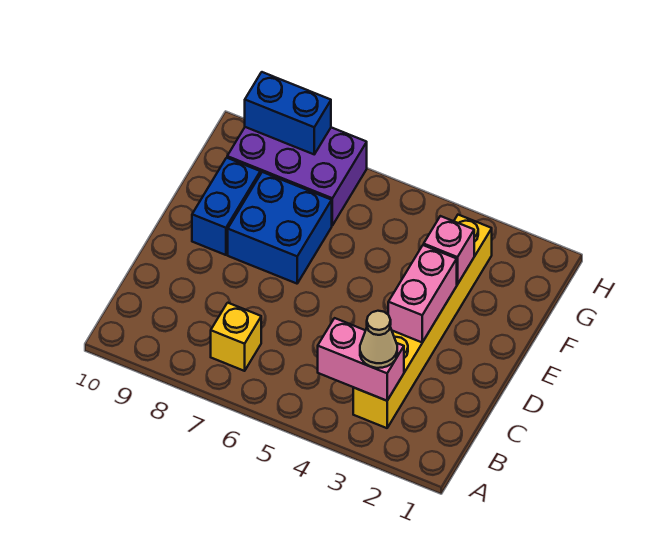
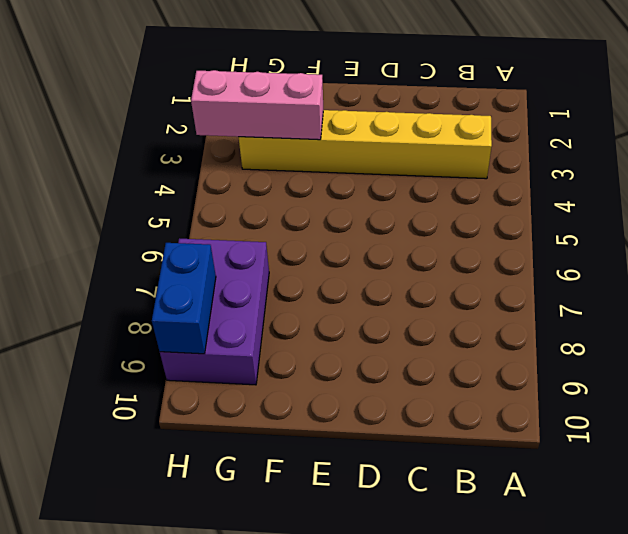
pink brick F3:H3 level 2 -> pink brick F3 level 2
none -> yellow brick B7 level 1
none -> blue brick E7:F8 level 1

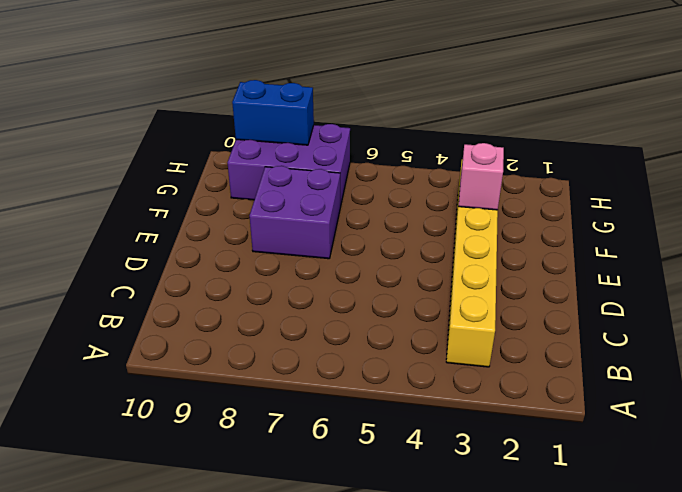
purple brick E7:F8 level 1 -> blue brick E7:F8 level 1
none -> yellow brick B7 level 1
none -> blue brick E9:F9 level 1

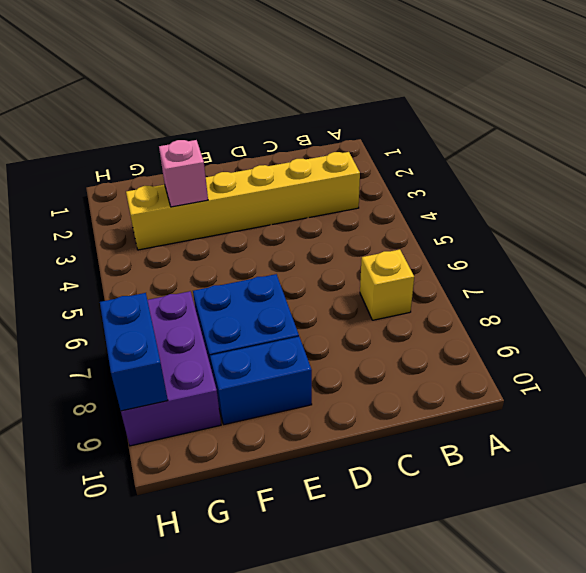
none -> pink brick B3:B4 level 2
none -> pink brick D3:E3 level 2

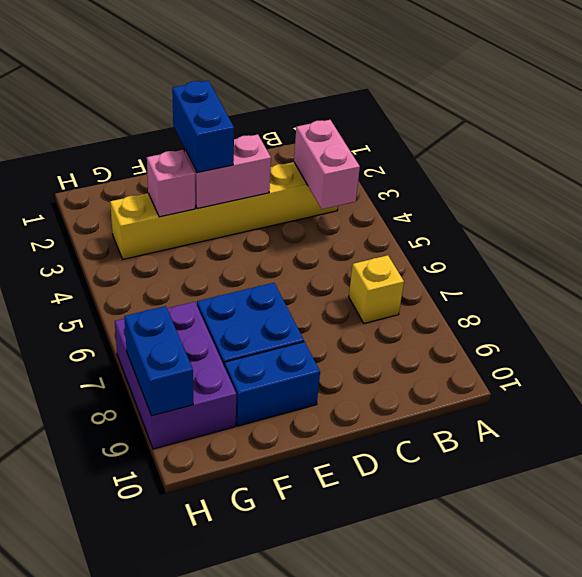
blue brick E2:E3 level 3 -> none
none -> tan cone B3 level 3

